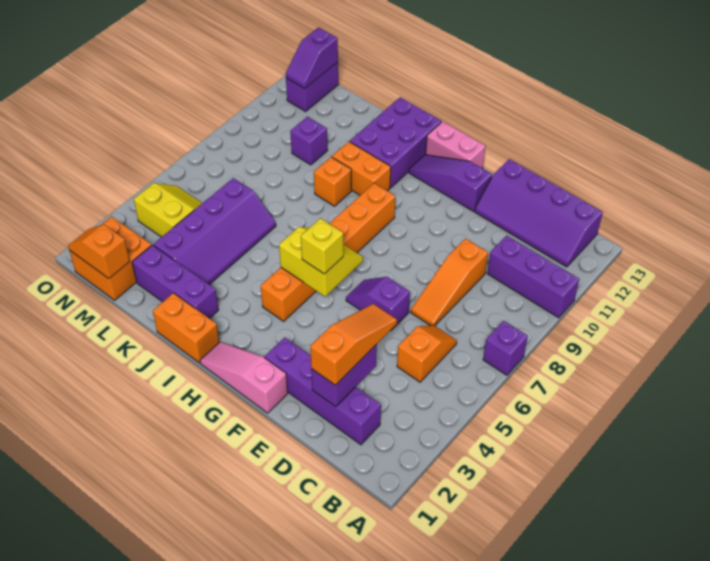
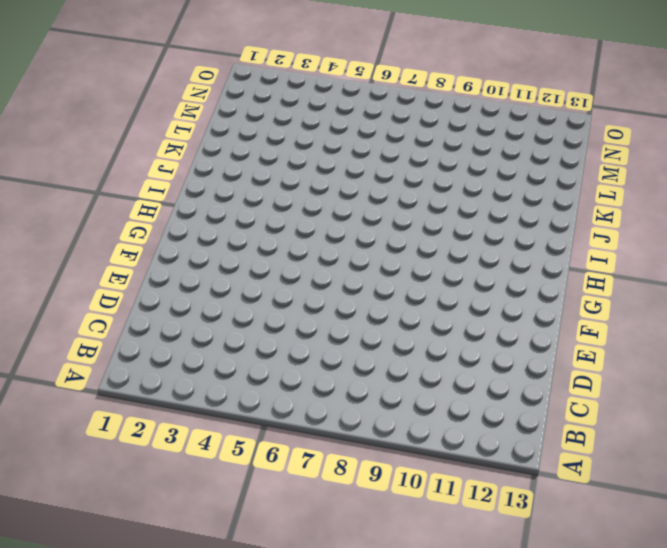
none -> purple brick A7 level 1
none -> purple brick A10:C10 level 1
none -> purple slope B12:E13 level 1 top 13

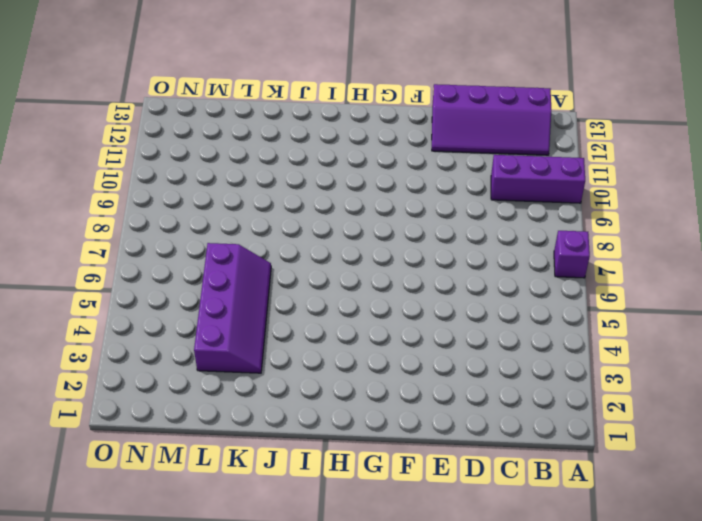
none -> purple brick C2:F2 level 1
none -> orange slope C5:C6 level 1 top 5
none -> orange slope D7:D9 level 1 top 9

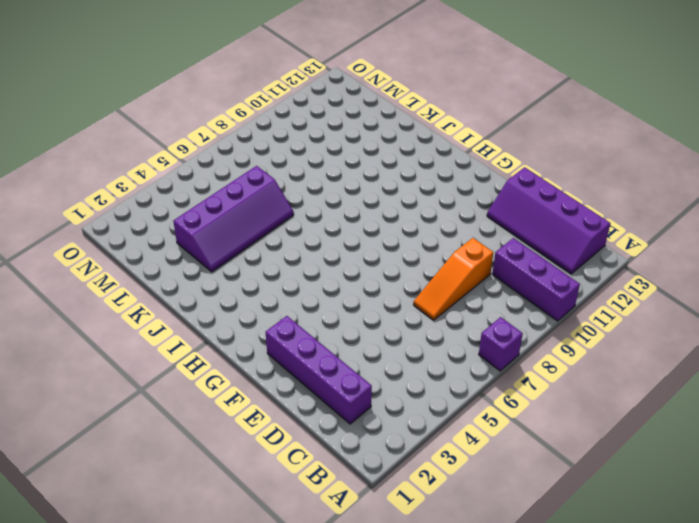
none -> orange slope C5:C6 level 1 top 5
none -> purple slope E6:F6 level 1 top E
none -> pink slope F1:H1 level 1 top F

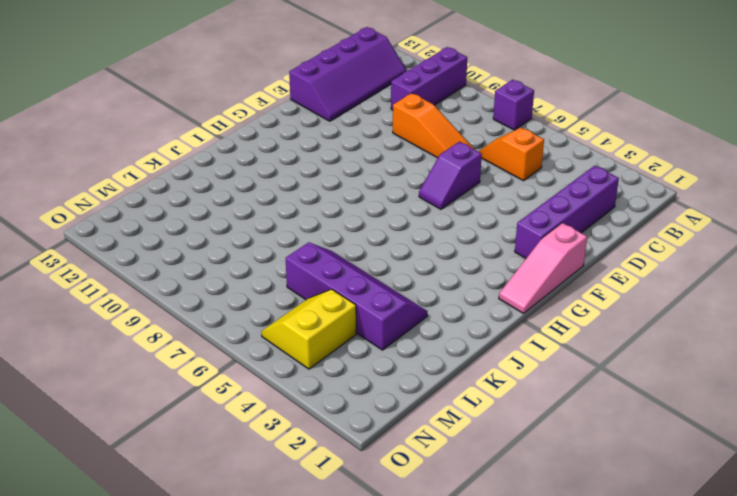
none -> purple slope F12:H12 level 1 top F
none -> pink brick G13:H13 level 1
none -> orange brick H4:H9 level 1

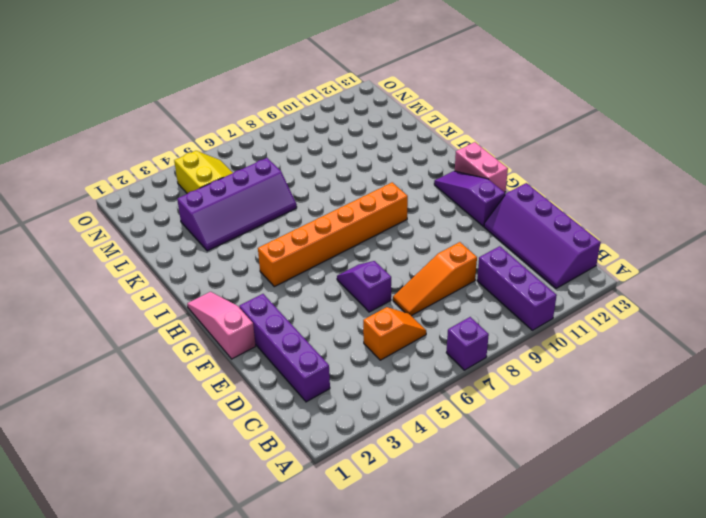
none -> orange brick I1:J1 level 1
none -> orange brick I10:J10 level 1
none -> purple brick I11:J13 level 1

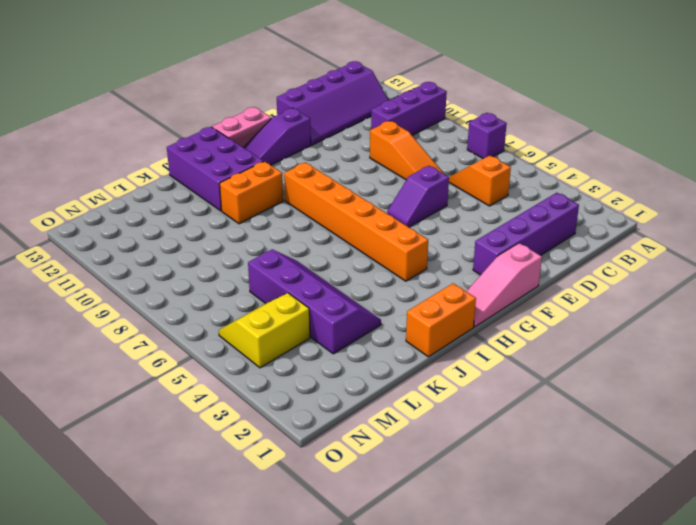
none -> purple brick J2:L2 level 1
none -> orange brick J9 level 1
none -> purple brick L10 level 1

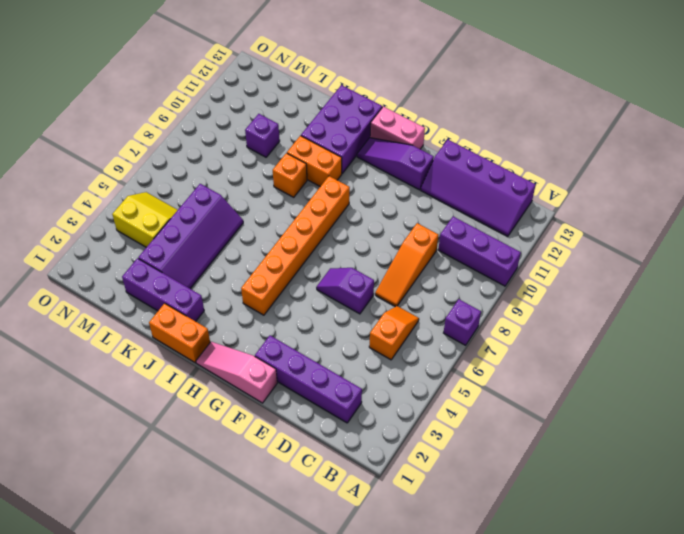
none -> orange brick M1:N2 level 1
none -> purple brick N12:N13 level 1
none -> purple brick D2:D3 level 2

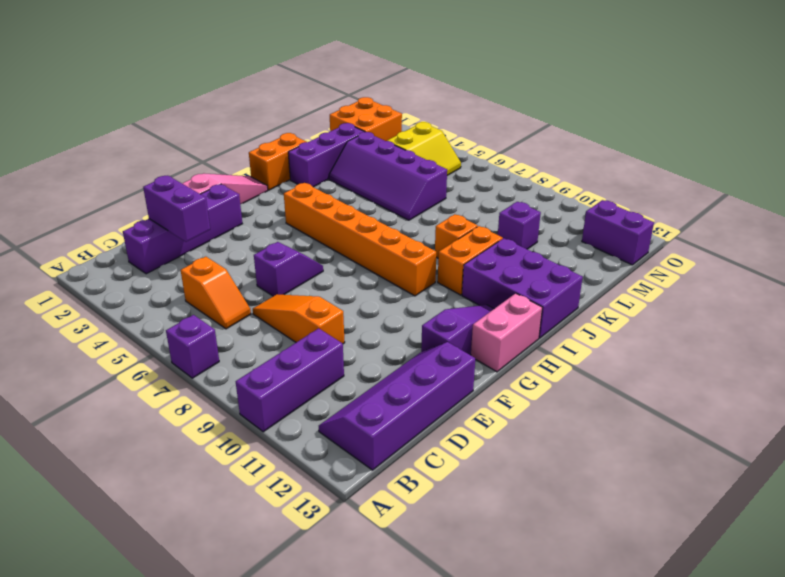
none -> yellow slope G5:H6 level 2 top 5
none -> orange slope M1:N1 level 2 top M
none -> purple slope N12:N13 level 2 top 13

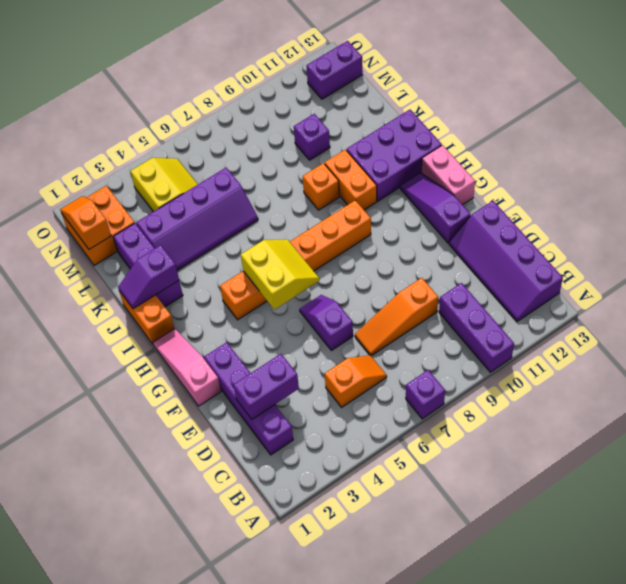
purple slope J1:J2 level 2 top 2 -> purple slope N12:N13 level 2 top 13
none -> orange slope D2:D4 level 3 top 2
none -> yellow brick G5 level 3

